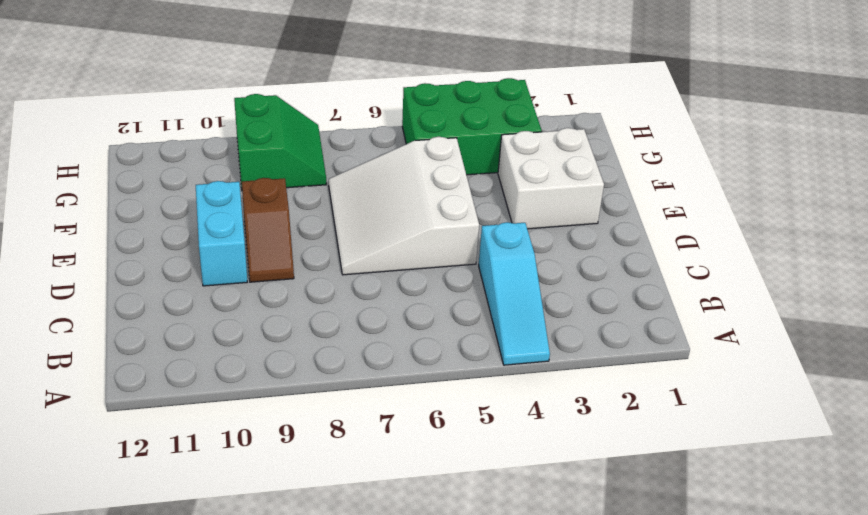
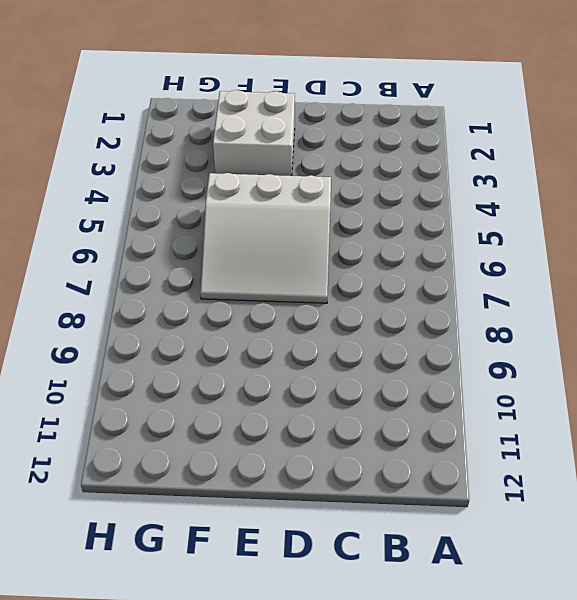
none -> cyan slope A4:C4 level 1 top C
none -> brown slope D9:E9 level 1 top E

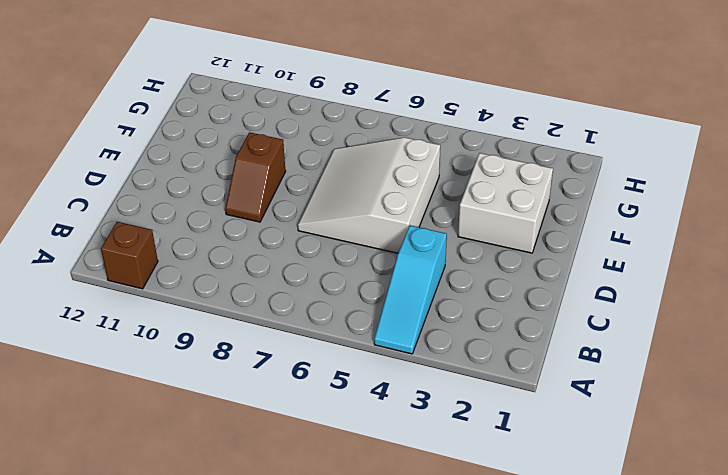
brown brick A11 level 1 -> none
none -> cyan brick D10:E10 level 1
none -> green brick G3:H5 level 1

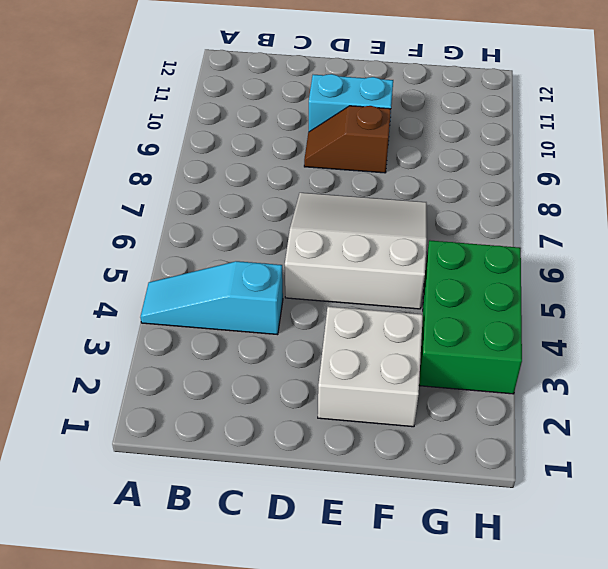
none -> green slope G8:H9 level 1 top 9

